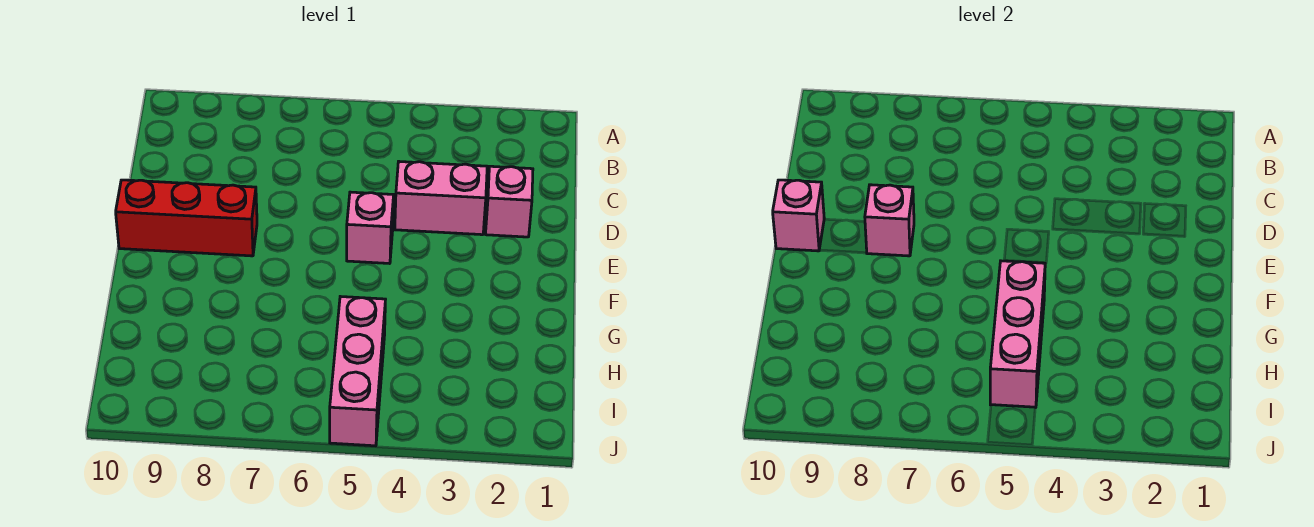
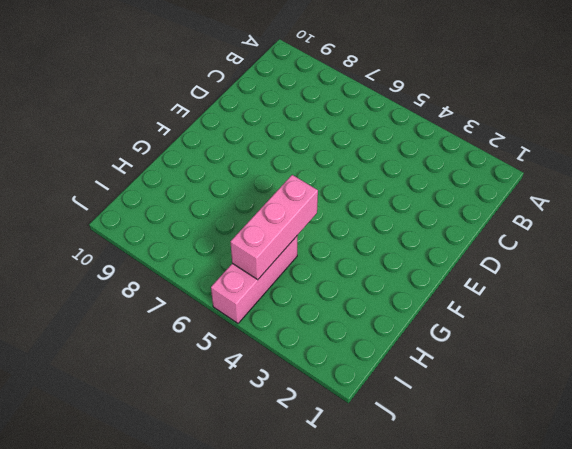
none -> pink brick D2 level 1
none -> pink brick D3:D4 level 1

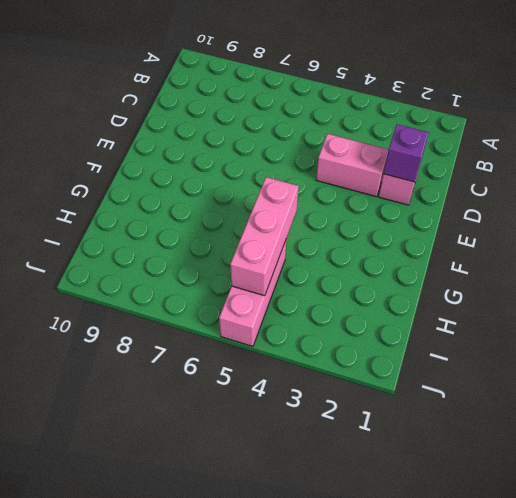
purple brick D2 level 2 -> none
none -> pink brick E5 level 1
none -> red brick E8:E10 level 1

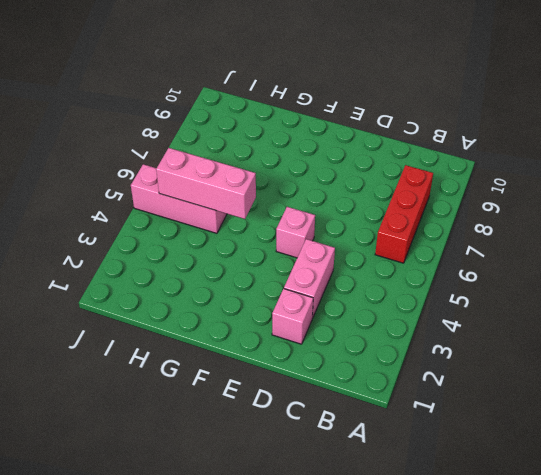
red brick B6:B8 level 1 -> red brick E8:E10 level 1
none -> pink brick E8 level 2
none -> pink brick E10 level 2

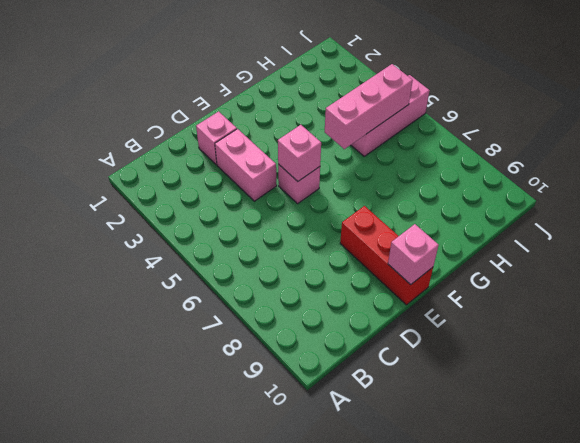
pink brick E5 level 2 -> pink brick E8 level 2

